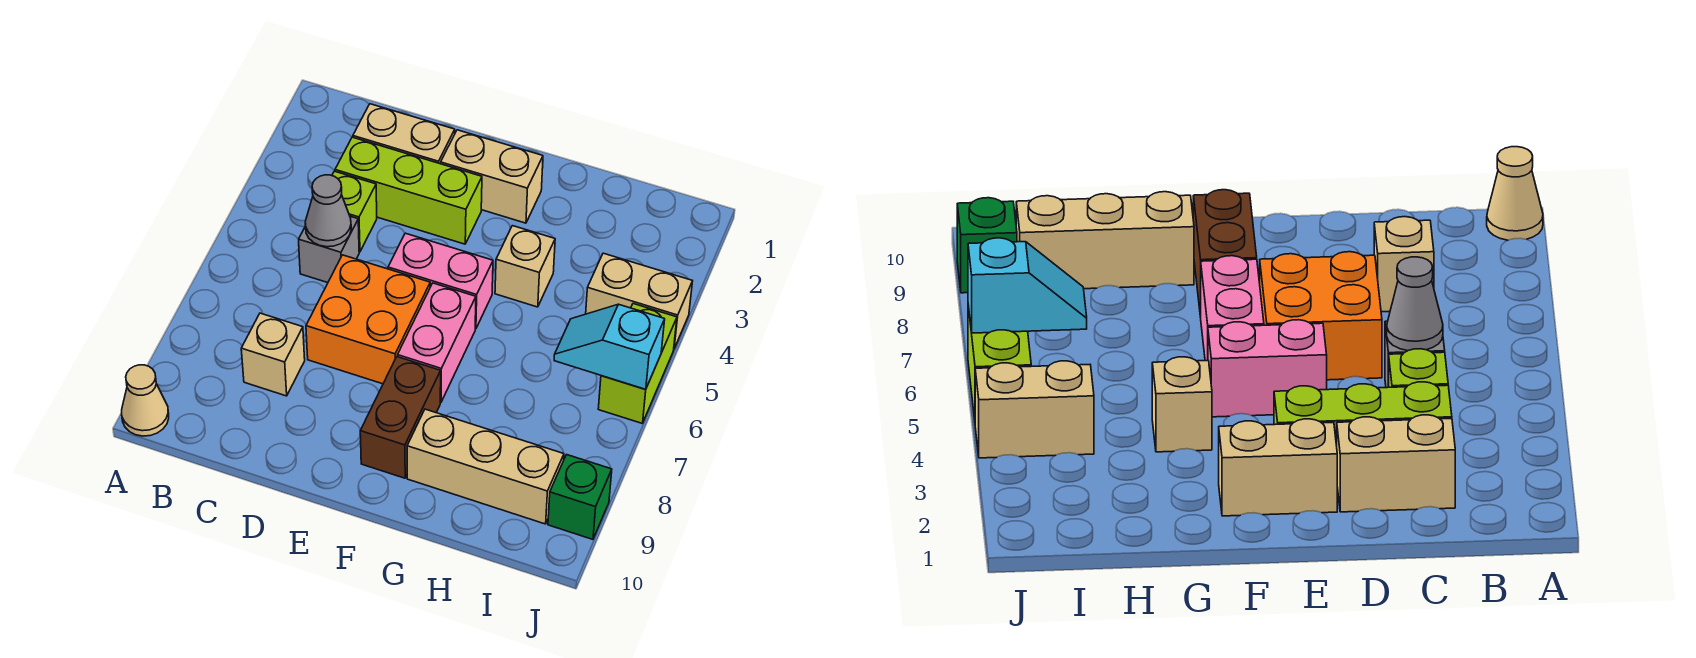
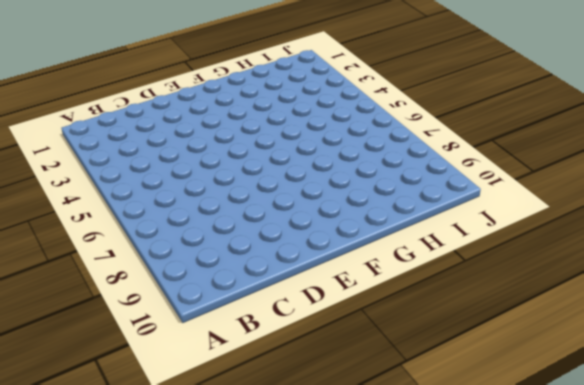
none -> tan cone A10 level 1
none -> tan brick C2:D2 level 1
none -> lime brick C3:E3 level 1

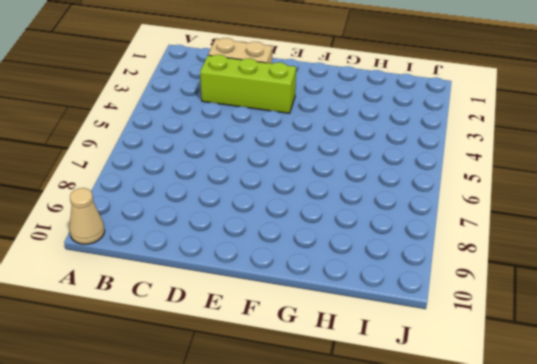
none -> lime brick C4 level 1
none -> grey brick C5 level 1
none -> tan brick C8 level 1

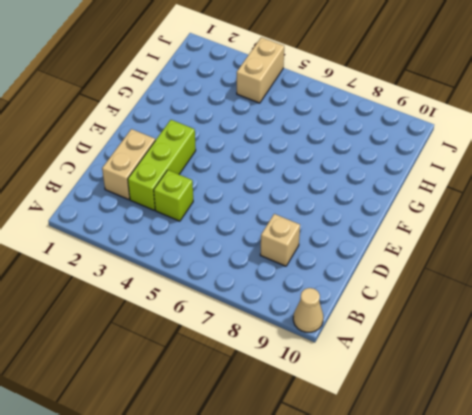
none -> grey brick C5 level 1
none -> orange brick D6:E7 level 1
none -> tan brick E2:F2 level 1

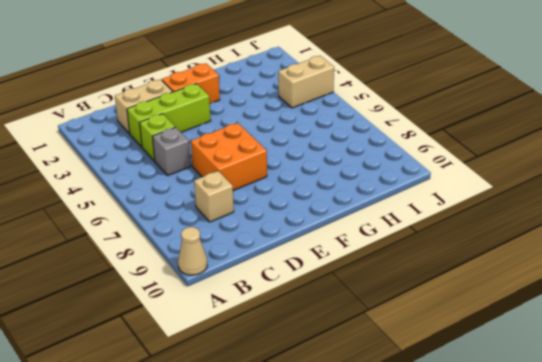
orange brick E2:F2 level 1 -> tan brick E2:F2 level 1
none -> pink brick E5:F5 level 1
none -> pink brick F6:F7 level 1
none -> brown brick F8:F9 level 1

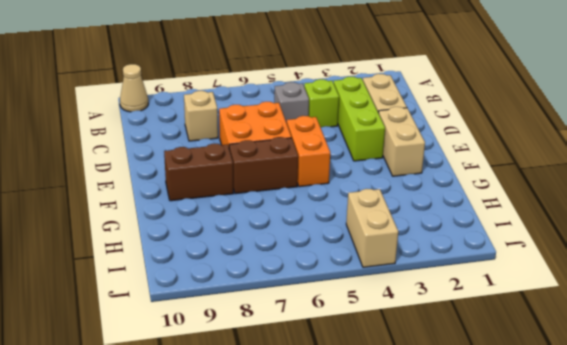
orange brick E5:F5 level 1 -> pink brick E5:F5 level 1
brown brick F6:F7 level 1 -> pink brick F6:F7 level 1
none -> tan brick G4 level 1
none -> tan brick G9:I9 level 1
none -> lime brick J5:J6 level 1

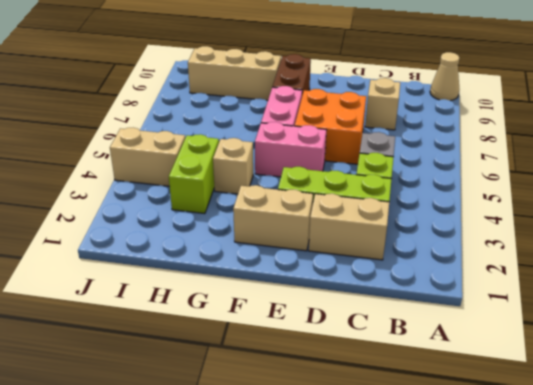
lime brick H3:H4 level 1 -> lime brick J5:J6 level 1
none -> green brick J9 level 1
none -> grey cone C5 level 2
none -> cyan slope I6:J6 level 2 top J

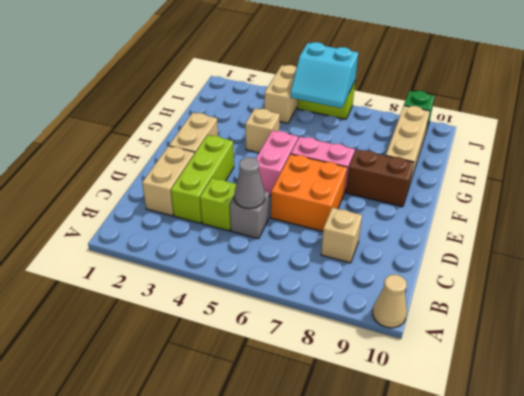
cyan slope I5:J6 level 2 top J -> cyan slope I6:J6 level 2 top J

